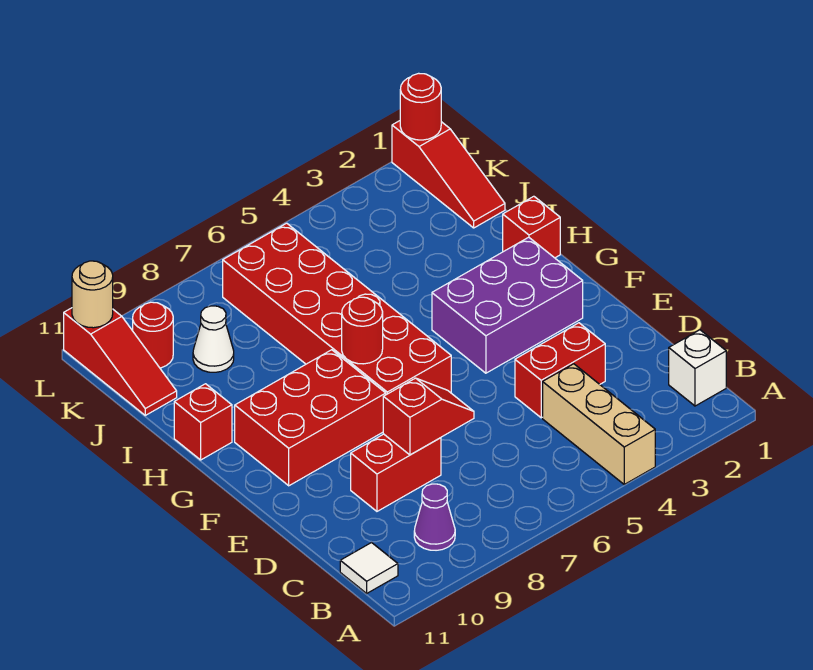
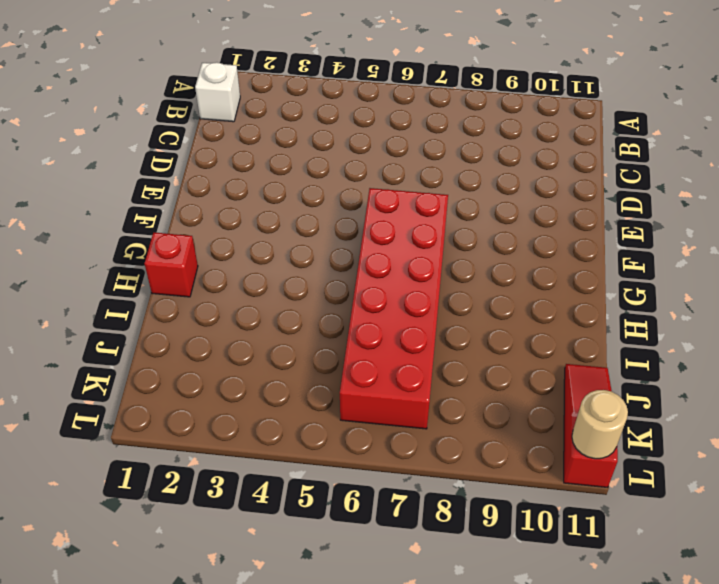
none -> tan brick A4:C4 level 1
none -> purple cone B9 level 1
none -> white tile B11 level 1

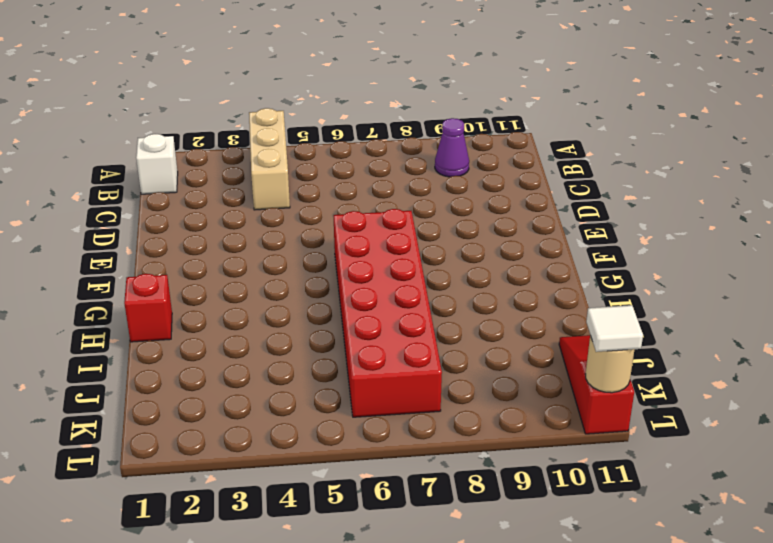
white tile L11 level 3 -> white tile B11 level 1
none -> red brick D3:D4 level 1
none -> red brick D8:D9 level 1
none -> purple brick F2:G4 level 1

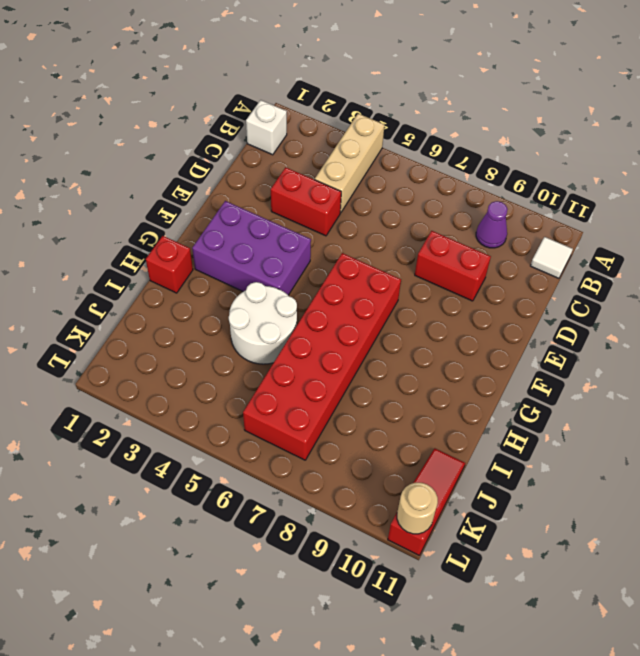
white round brick H4:I5 level 1 -> none
none -> red brick F8:G10 level 1
none -> red brick H11 level 1
none -> red slope J1:L1 level 1 top L

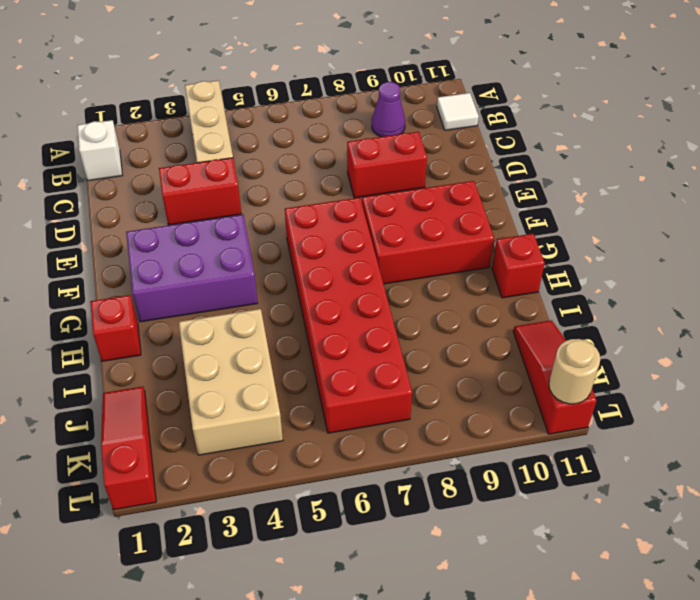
tan brick I3:K4 level 1 -> none
none -> white cone J9 level 1
none -> red round brick K10 level 1
none -> red slope D7:D8 level 2 top 8

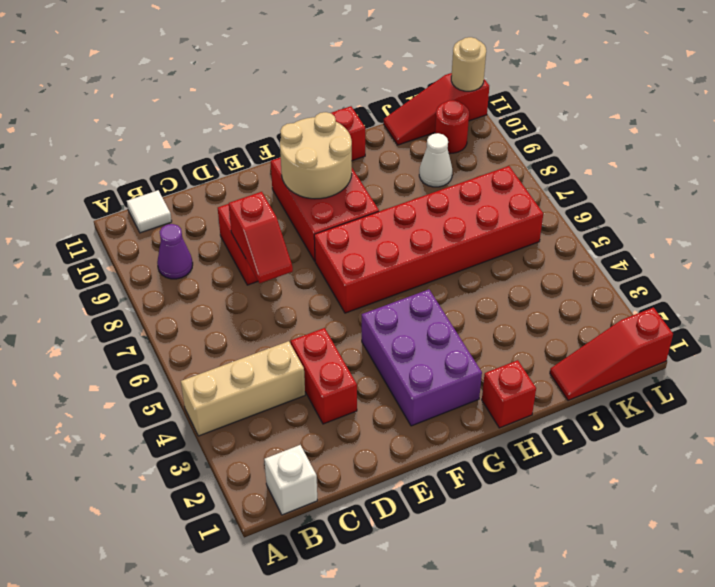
tan round brick F9:G10 level 2 -> none
none -> red round brick G7 level 2
none -> red round brick L1 level 2

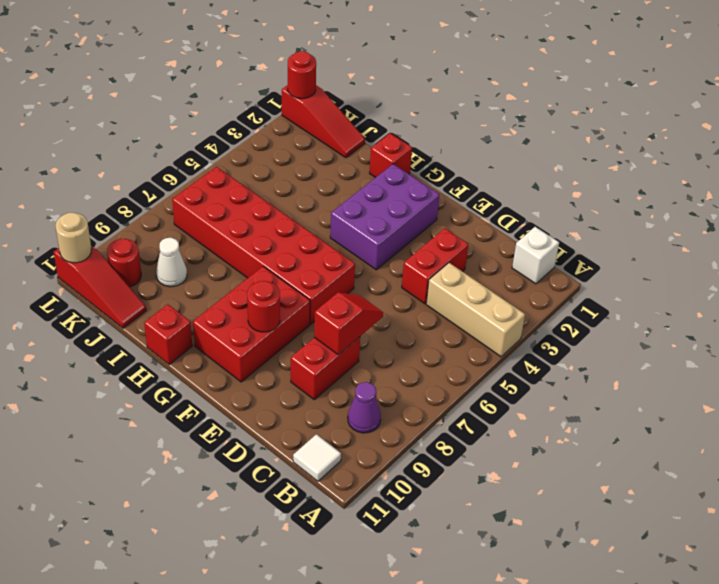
red round brick F9 level 2 -> red round brick G7 level 2

